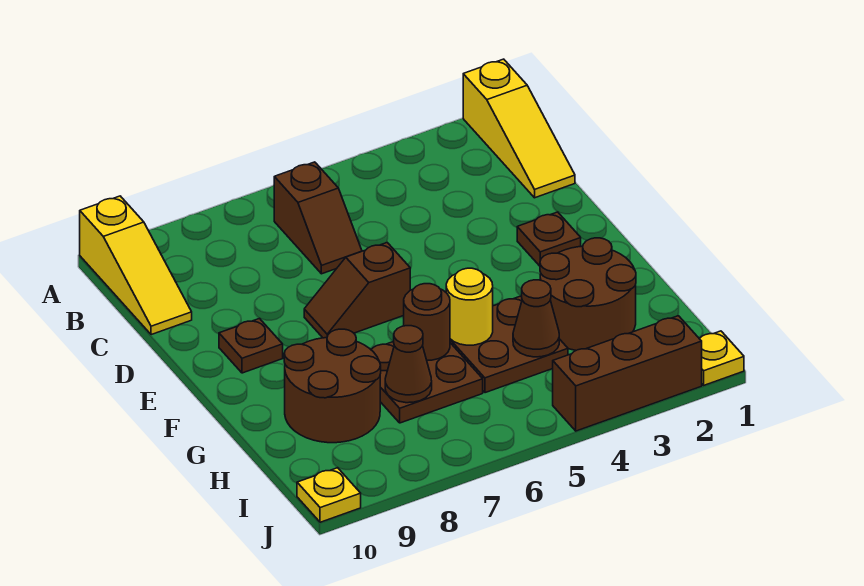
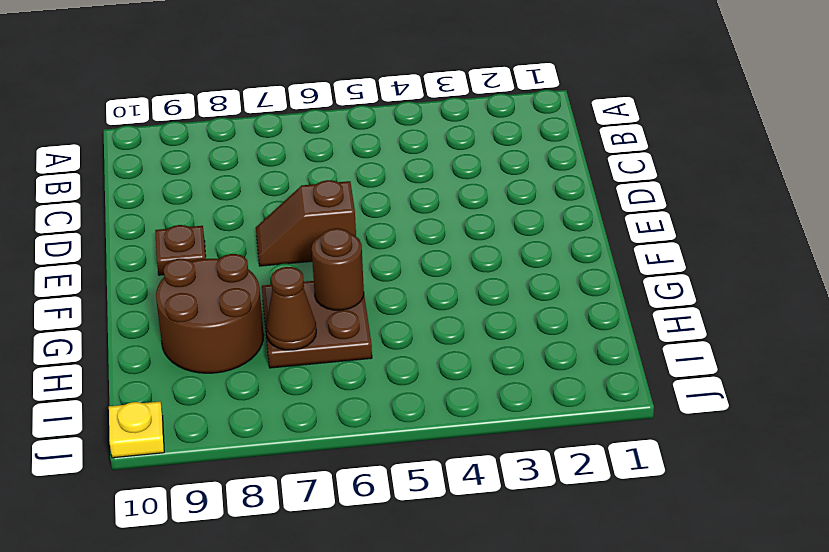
none -> yellow slope A1:C1 level 1 top A
none -> yellow slope A10:C10 level 1 top A
none -> brown slope B6:C6 level 1 top B

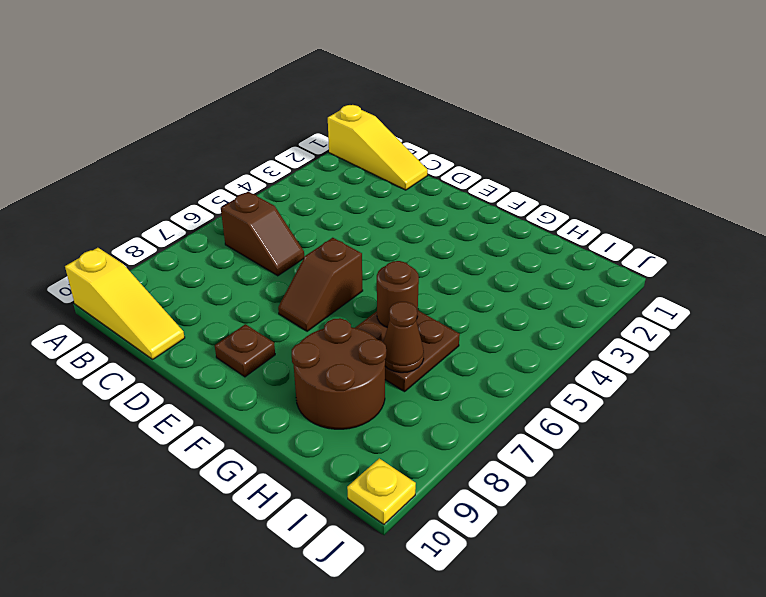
none -> brown plate E2 level 1
none -> brown round brick G2:H3 level 1
none -> brown plate G4:H5 level 1

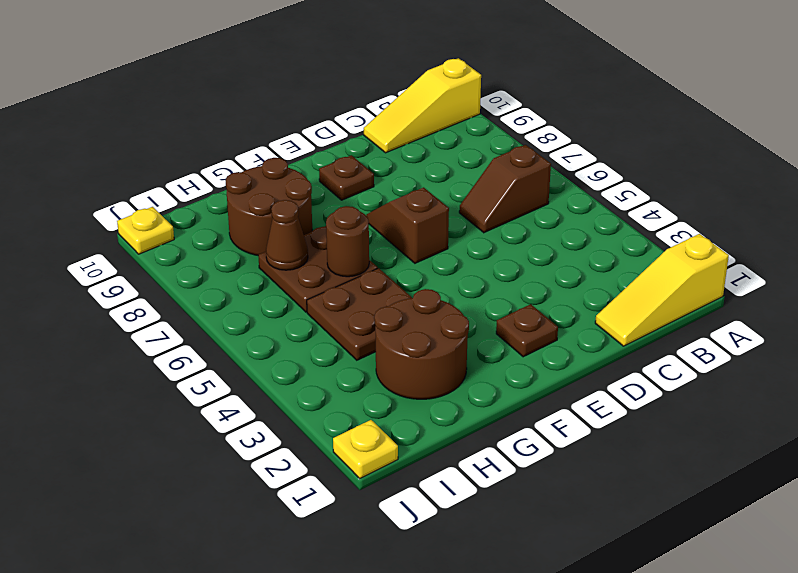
none -> brown brick J2:J4 level 1
none -> yellow round brick G5 level 2
none -> brown cone H4 level 2

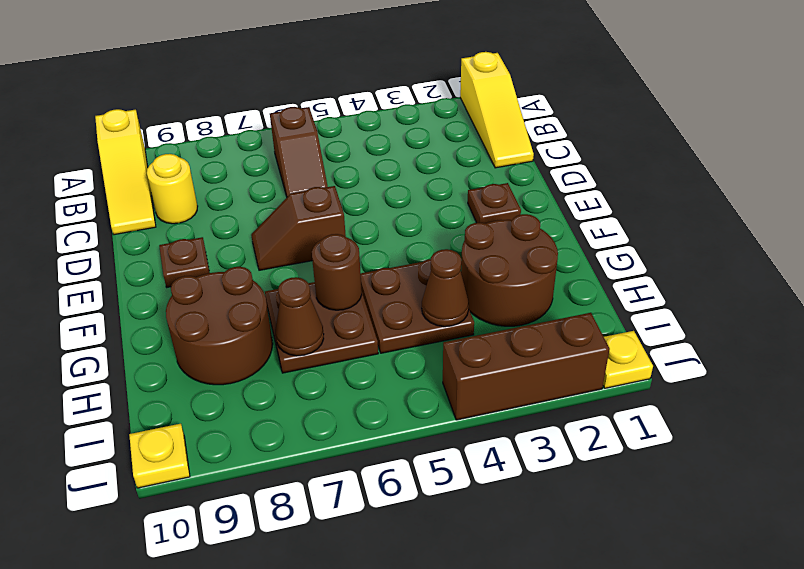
yellow round brick C9 level 1 -> yellow round brick G5 level 2

